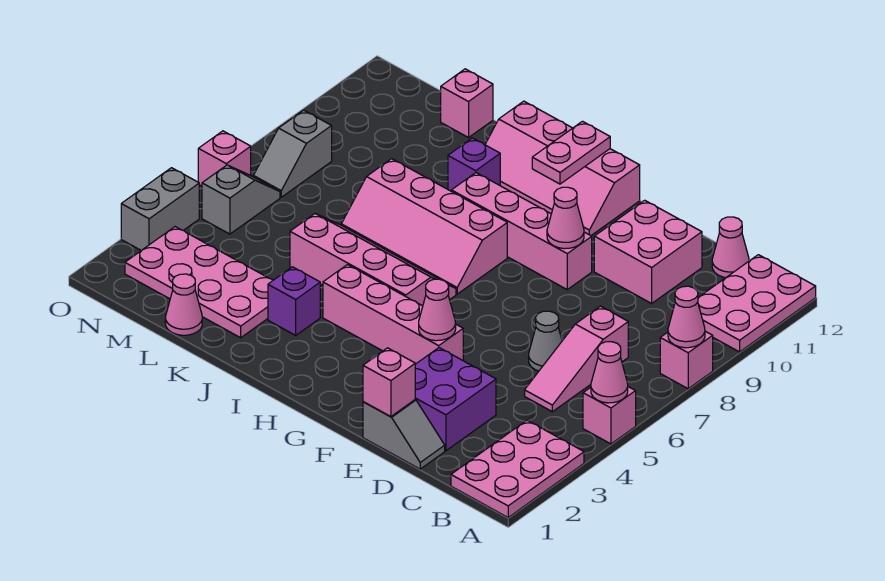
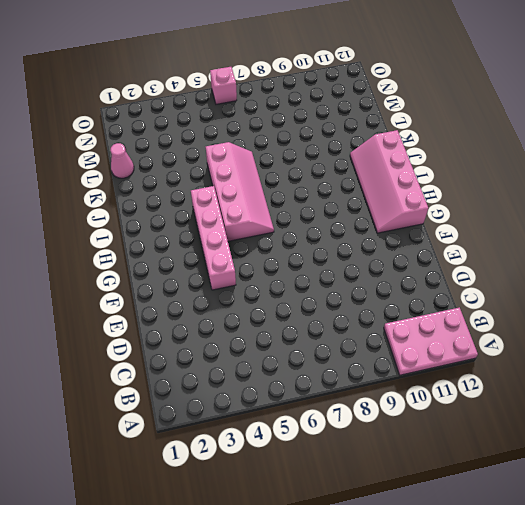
none -> pink plate A1:B3 level 1
none -> pink brick A5 level 1
none -> pink brick A8 level 1
none -> pink slope C5:C7 level 1 top 7

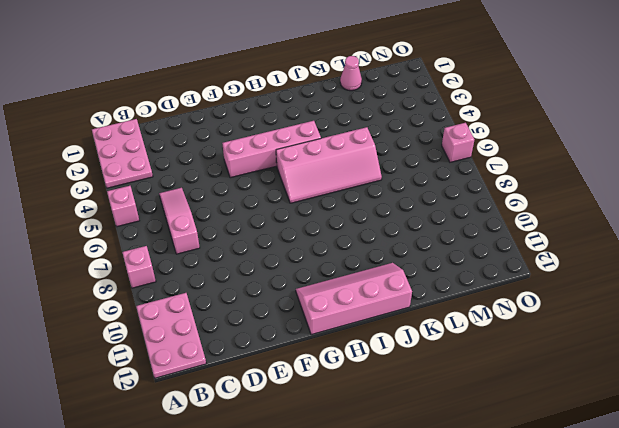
none -> pink cone C12 level 1
none -> grey slope D1:E1 level 1 top E
none -> purple brick D2:E3 level 1
none -> grey cone D6 level 1

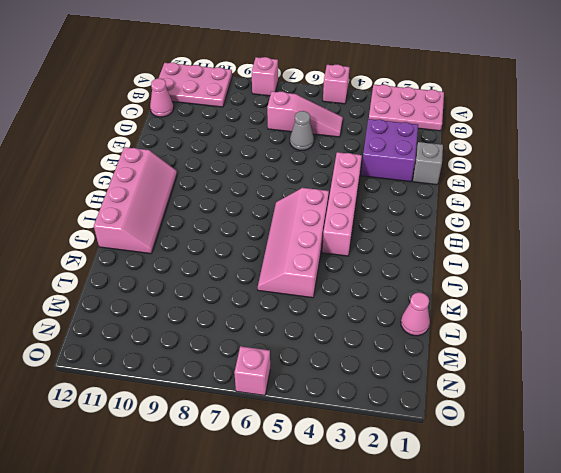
none -> pink brick D10:E11 level 1
none -> pink brick F9:I9 level 1
none -> pink slope H7:K8 level 1 top 8
none -> purple brick J3 level 1

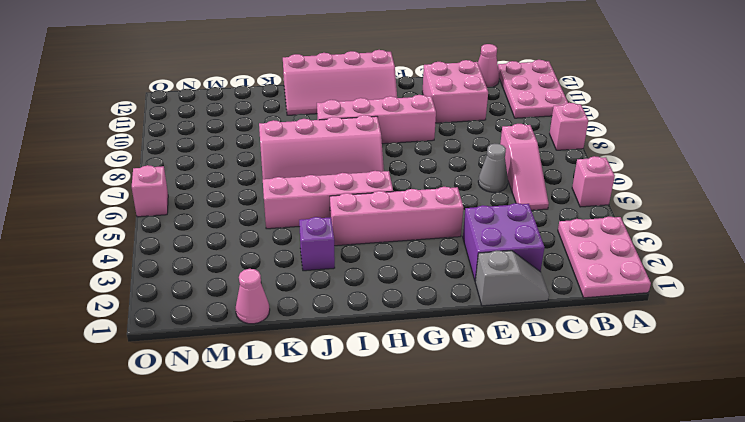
none -> purple brick J10 level 1
none -> pink plate K2:N3 level 1
none -> pink brick L12 level 1
none -> grey slope N5:N6 level 1 top 5

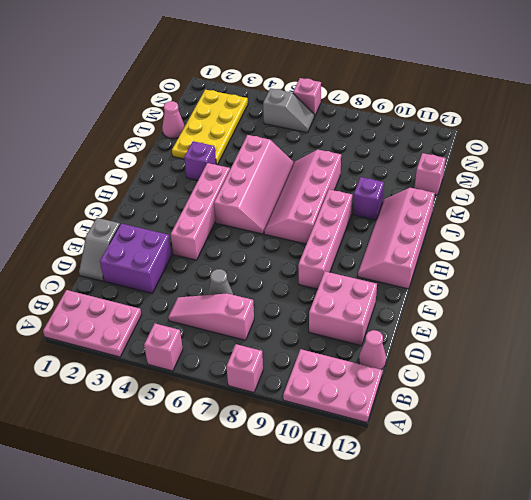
yellow plate K2:N3 level 1 -> pink plate K2:N3 level 1
none -> grey slope N7:N8 level 1 top 8
none -> grey brick O3:O4 level 1
none -> pink cone A5 level 2
none -> pink cone A8 level 2

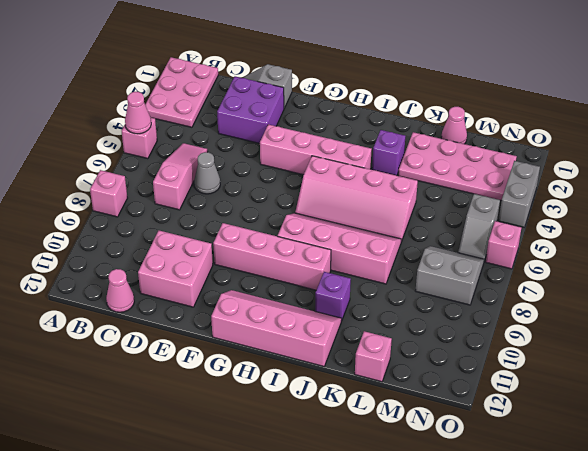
grey slope M7:N8 level 1 top 8 -> grey slope N7:N8 level 1 top 8
none -> pink plate A10:B12 level 1
none -> pink cone A8 level 2
none -> pink brick E1 level 2
none -> pink cone F4 level 2

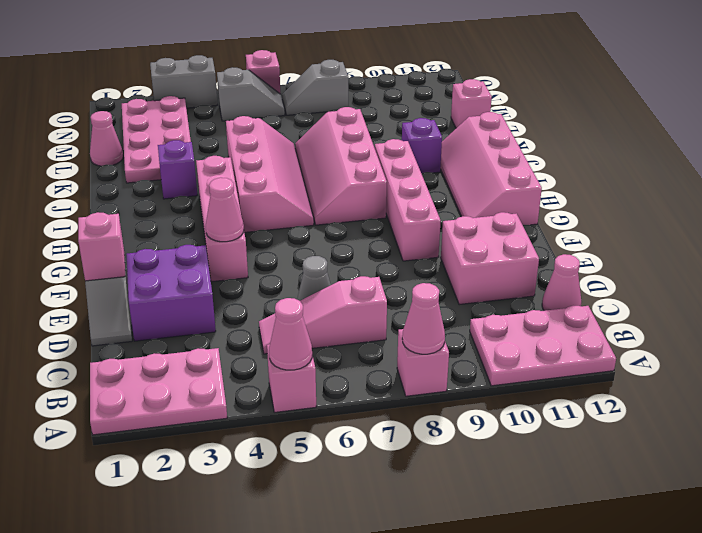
none -> pink cone F9 level 2
none -> pink plate H11:H12 level 2

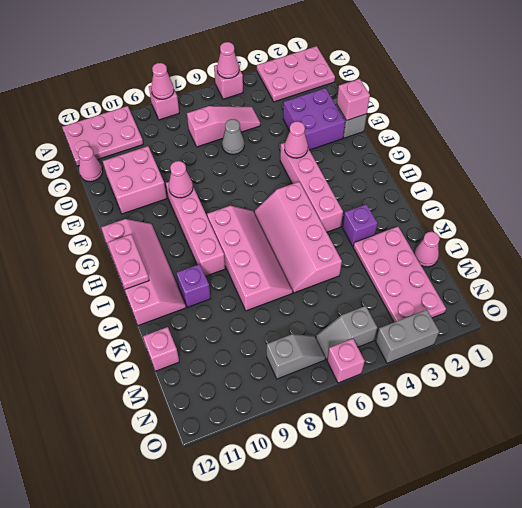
pink plate H12:I12 level 2 -> pink plate H11:H12 level 2

